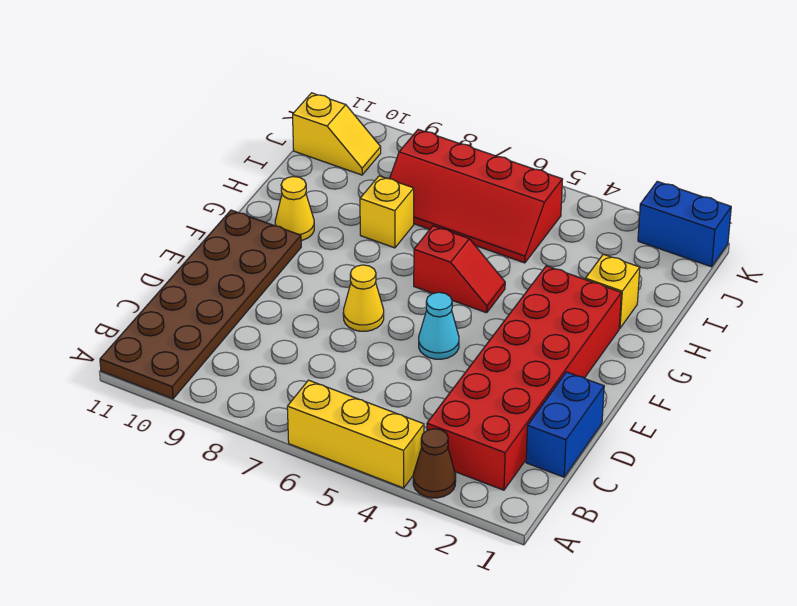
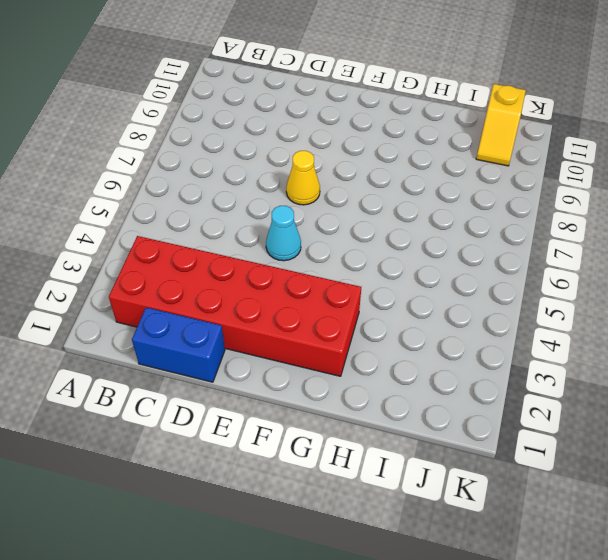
none -> brown cone A3 level 1
none -> yellow brick A4:A6 level 1
none -> brown plate A10:F11 level 1

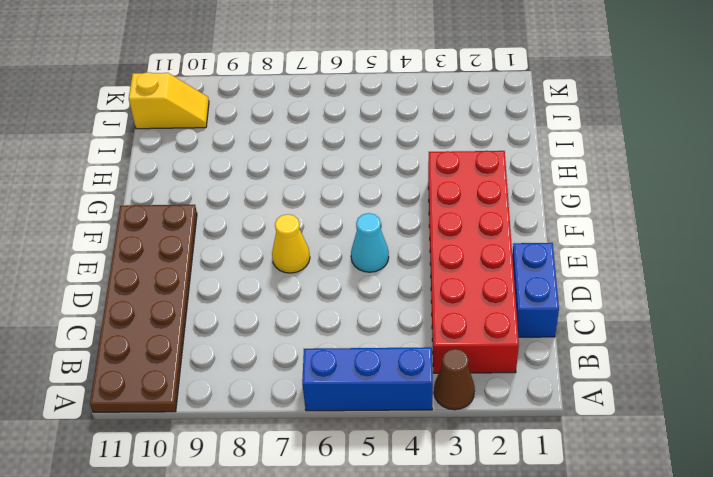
blue brick A4:A6 level 1 -> yellow brick A4:A6 level 1
none -> red slope G5:G6 level 1 top 6
none -> yellow cone G10 level 1
none -> yellow brick H2 level 1

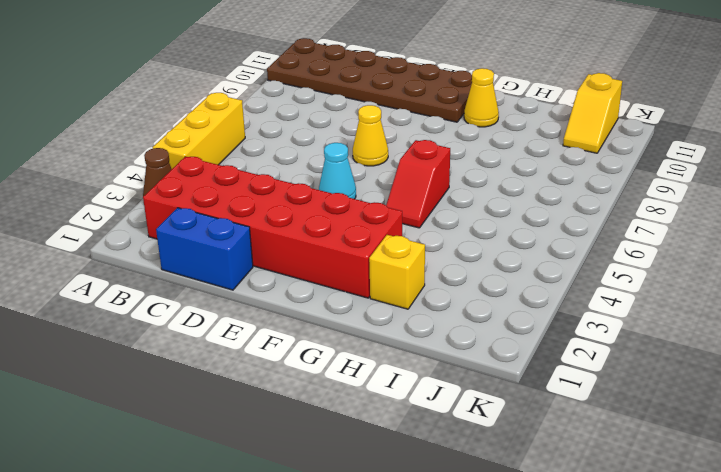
none -> yellow brick H8 level 1
none -> red slope I5:J8 level 1 top J
none -> blue brick K1:K2 level 1

